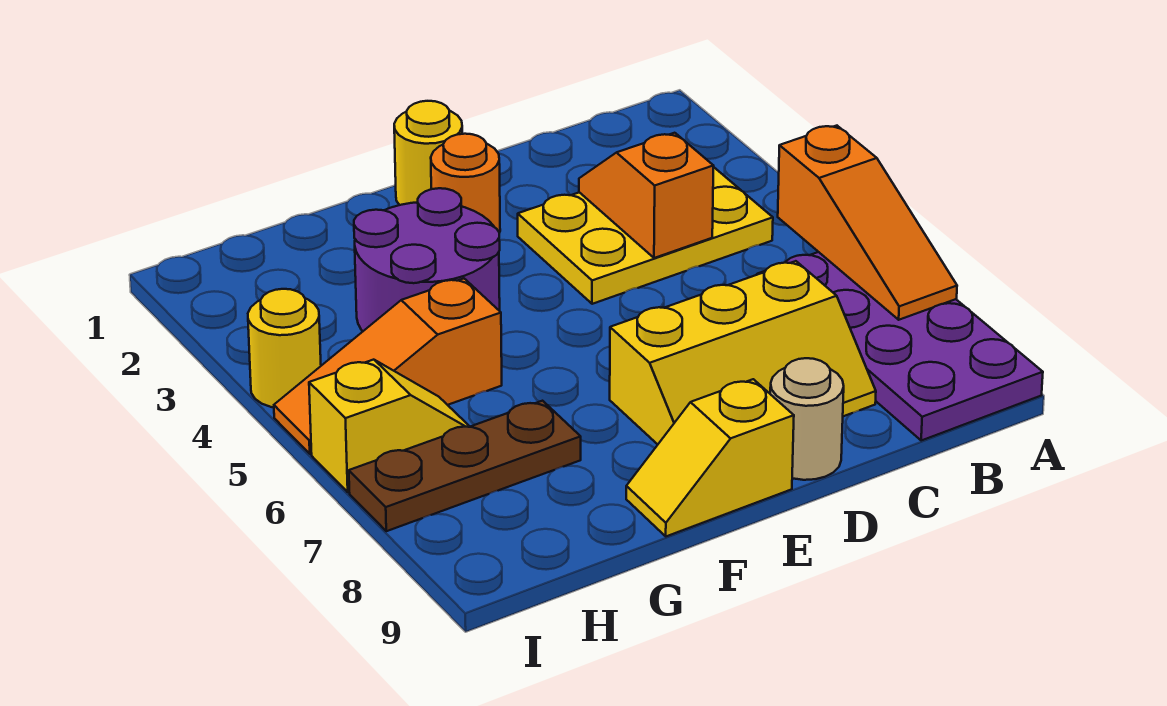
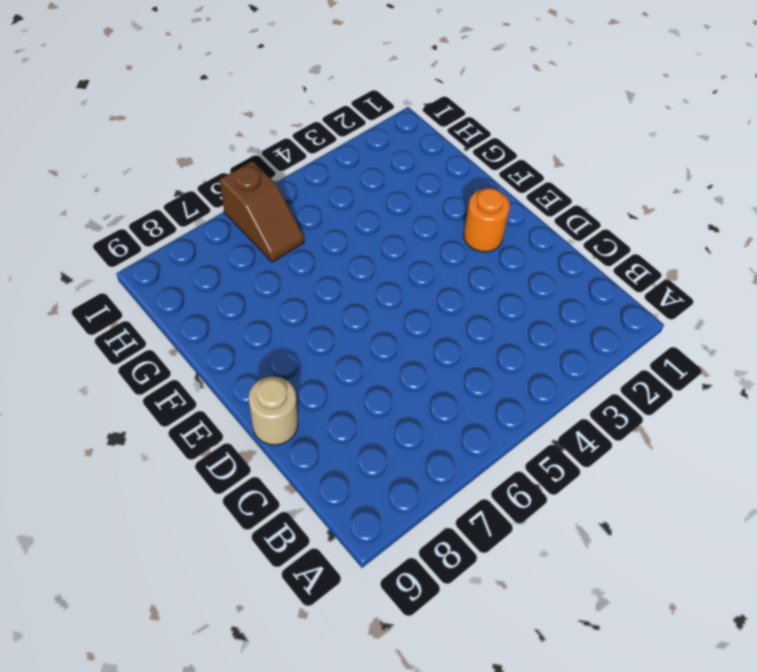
brown slope H6:I6 level 1 top I -> yellow slope H6:I6 level 1 top I
none -> purple plate A6:B9 level 1
none -> yellow plate B3:D4 level 1
none -> yellow slope C7:E8 level 1 top 7

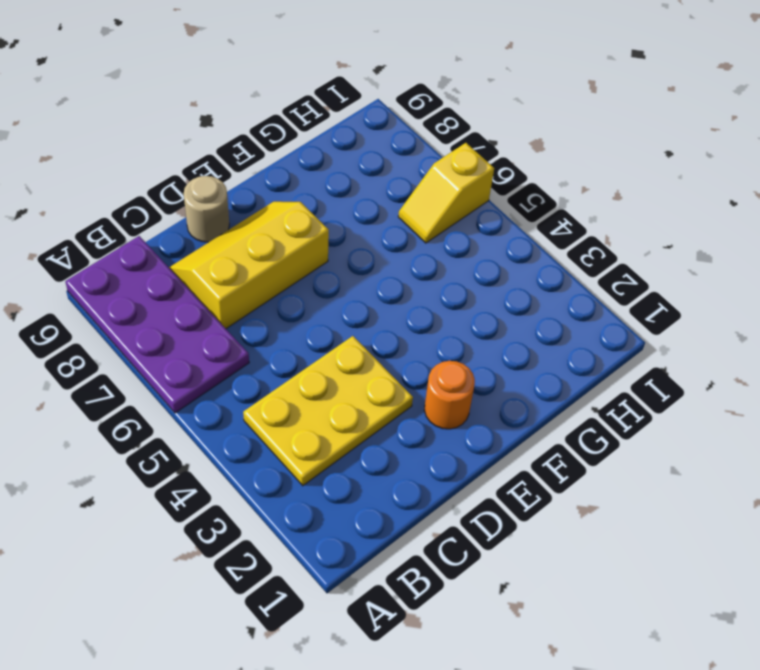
none -> yellow round brick E1 level 1
none -> yellow slope E9:F9 level 1 top E
none -> purple round brick F3:G4 level 1

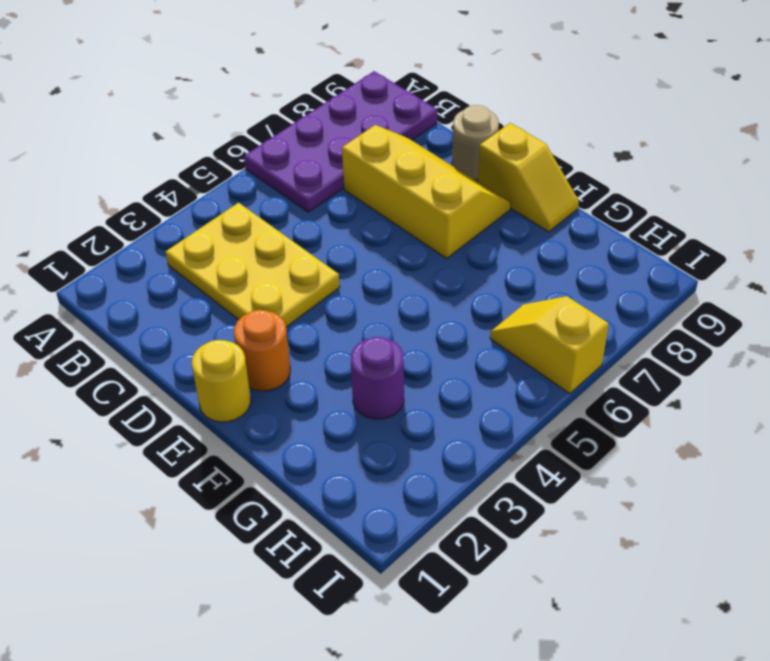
purple round brick G3 level 1 -> purple round brick F3:G4 level 1
none -> orange slope G5:I5 level 1 top G
none -> brown plate G7:I7 level 1
none -> yellow round brick I4 level 1

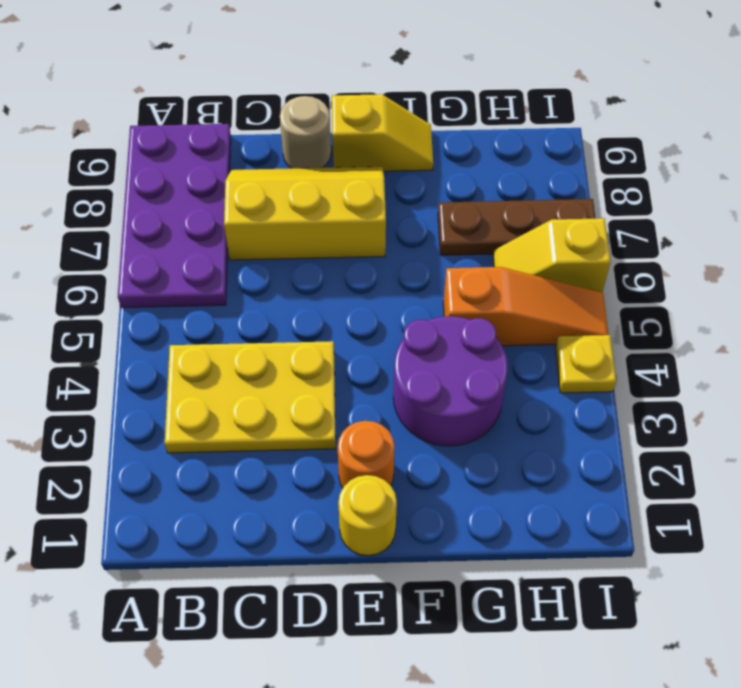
yellow plate I4 level 1 -> yellow round brick I4 level 1
none -> orange slope A5:A7 level 2 top 5
none -> orange slope C3:C4 level 2 top 4

